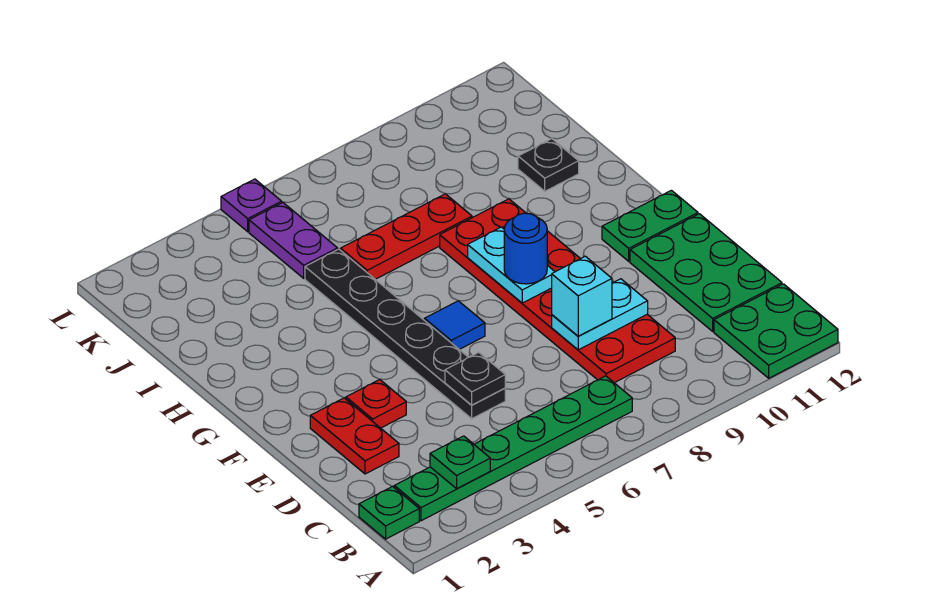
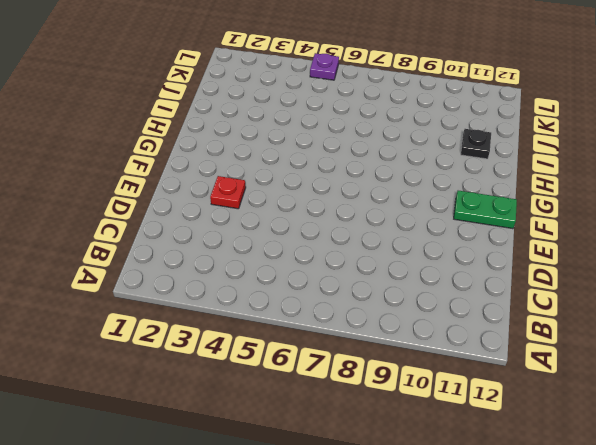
none -> green plate A11:B12 level 1
none -> green plate B1 level 1
none -> green plate B2:B7 level 1

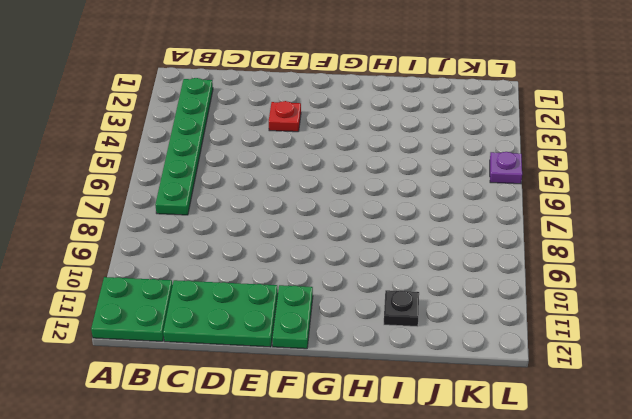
none -> green plate B1 level 1
none -> red plate C8:H9 level 1
none -> red plate D2:E2 level 1

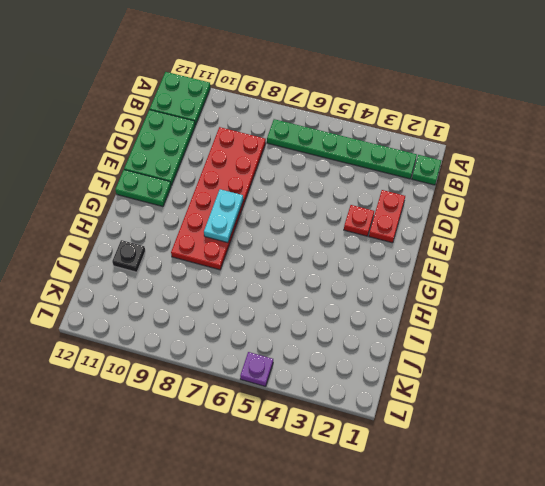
none -> black plate D5:I5 level 1
none -> blue tile F6 level 1
none -> red plate I6:I8 level 1

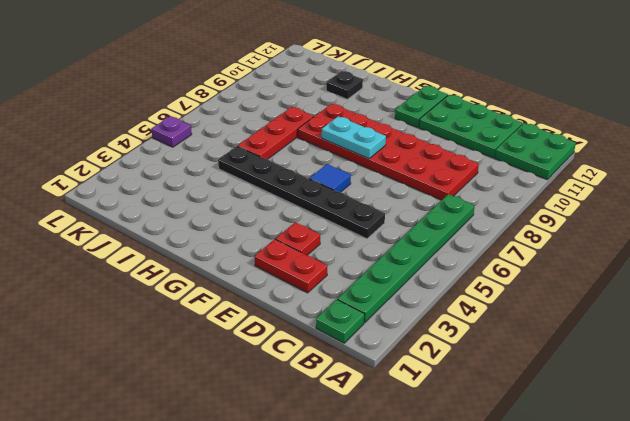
none -> purple plate J5:K5 level 1
none -> green plate B3 level 2
none -> black plate D5 level 2

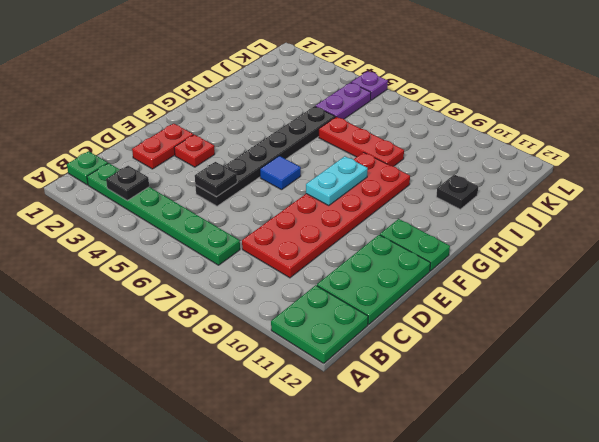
black plate B3 level 2 -> green plate B3 level 2
none -> cyan plate D8:D9 level 2
none -> cyan brick D8 level 3
none -> blue round brick F8 level 3

